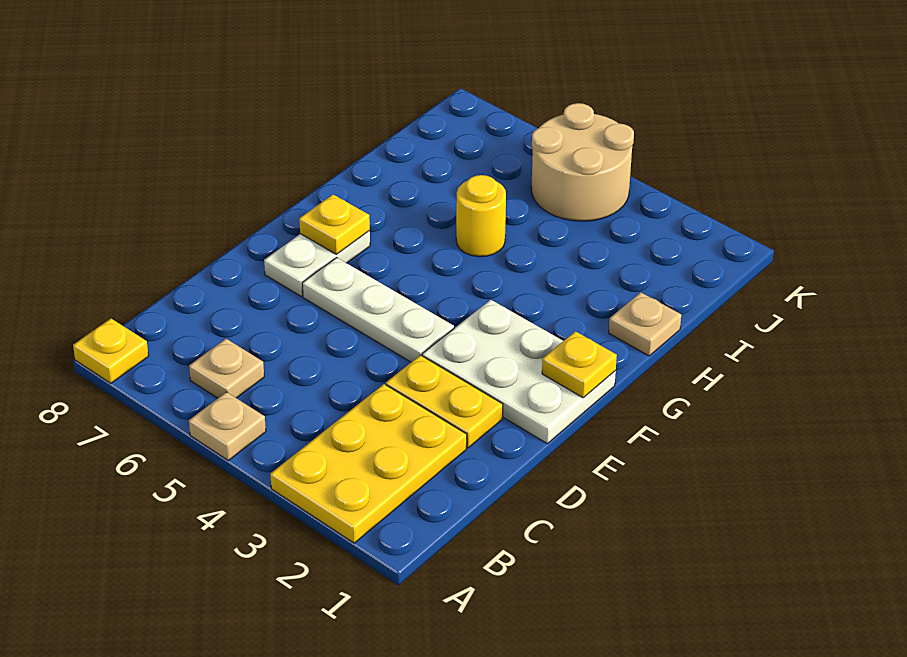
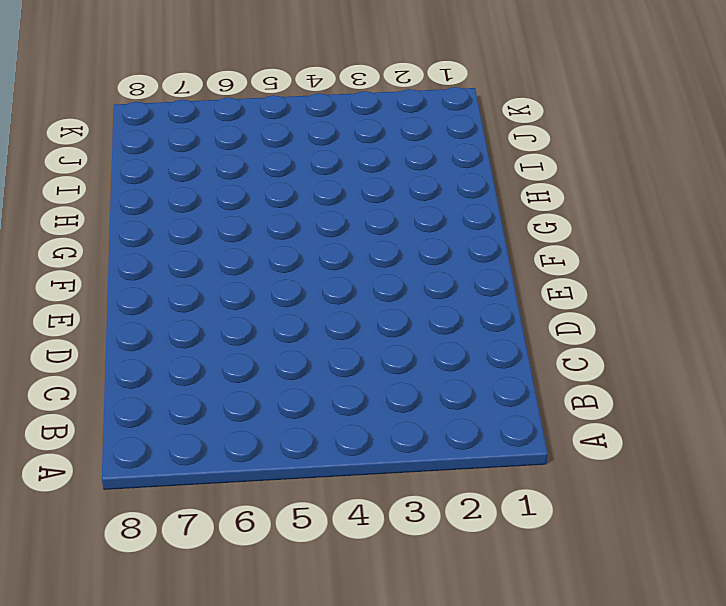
none -> yellow plate A2:C3 level 1
none -> tan plate A5 level 1
none -> yellow plate A8 level 1

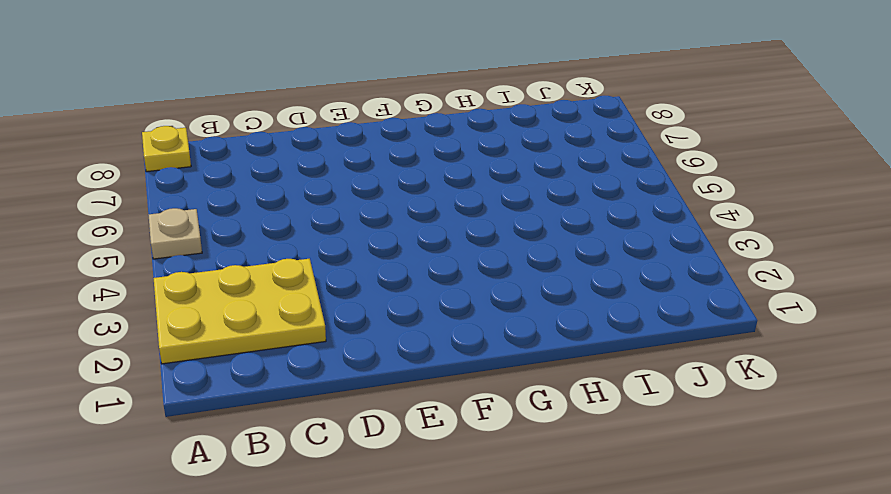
none -> tan plate B6 level 1
none -> yellow plate D2:D3 level 1
none -> white plate E1:F3 level 1

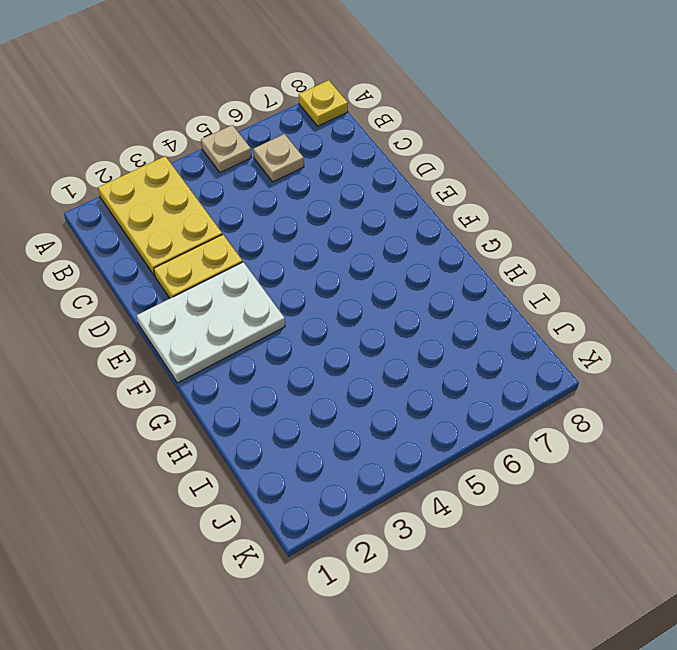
none -> white plate E4:E6 level 1
none -> white plate E7:F7 level 1
none -> tan plate H1 level 1

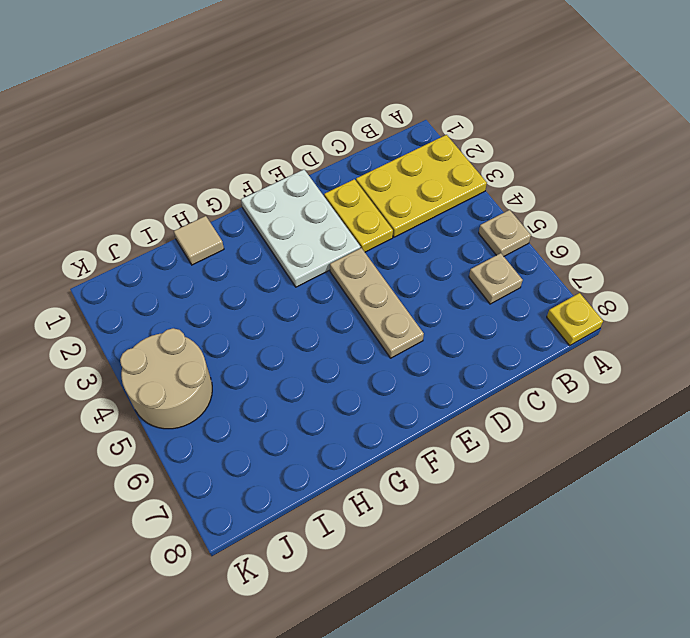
tan plate E4:E6 level 1 -> white plate E4:E6 level 1
tan tile H1 level 1 -> tan plate H1 level 1
none -> white plate E7:F7 level 1
none -> yellow round brick H5 level 1
none -> yellow plate F1 level 2

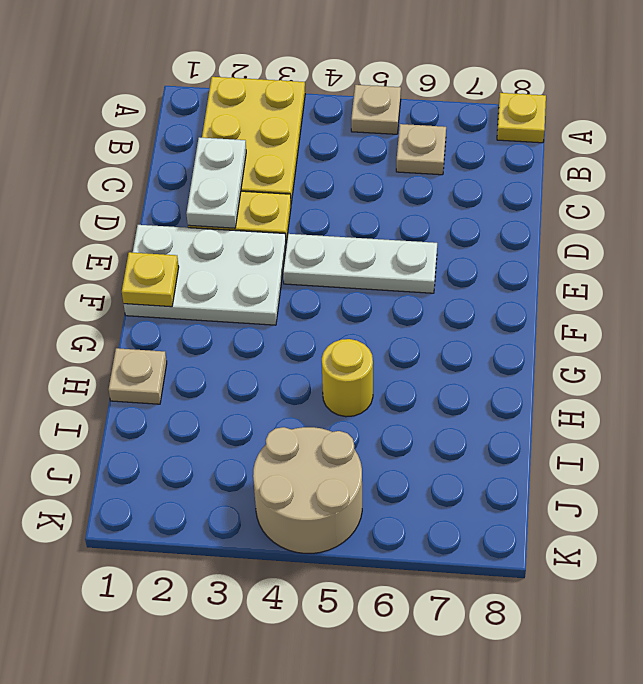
white plate C2:D2 level 2 -> white plate E7:F7 level 1
none -> yellow plate F7 level 2

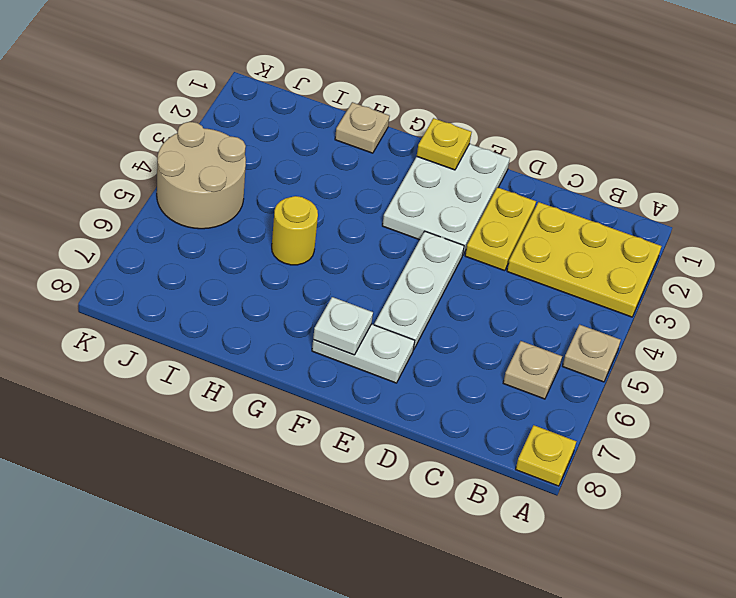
white plate F7 level 2 -> yellow plate F7 level 2

